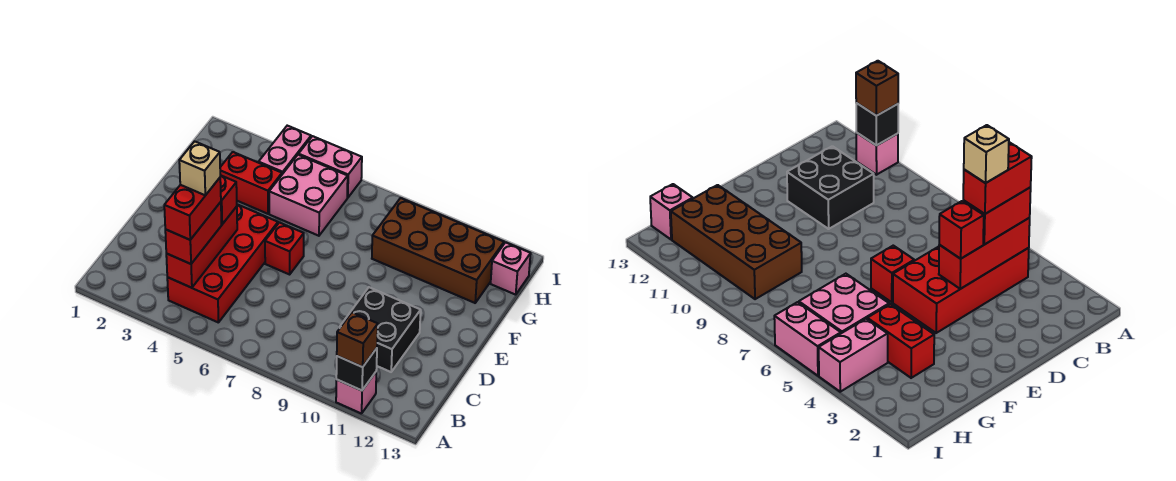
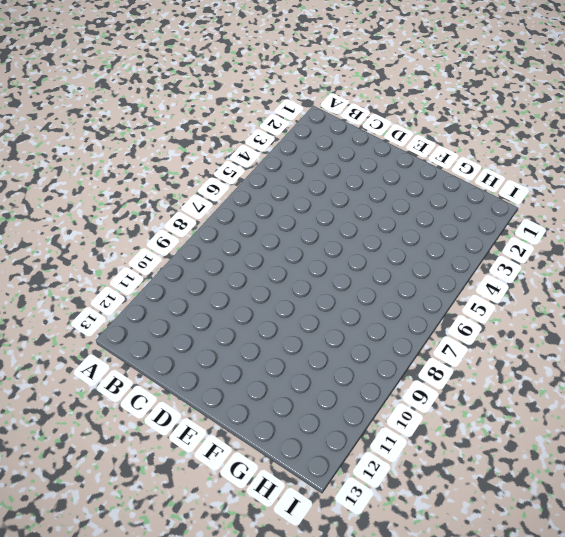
none -> pink brick A11 level 1
none -> red brick B4:E5 level 1
none -> black brick C10:D11 level 1

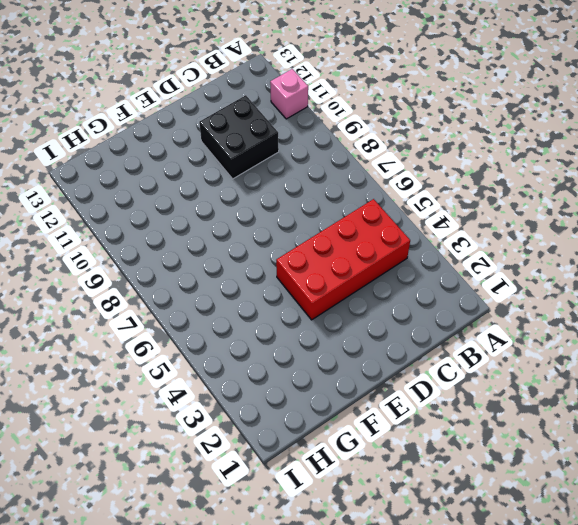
none -> red brick E6 level 1
none -> red brick G3:G4 level 1
none -> pink brick G5:H6 level 1

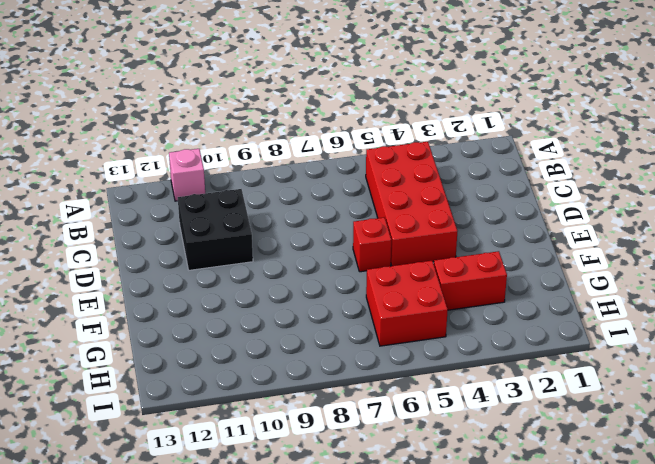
red brick G5:H6 level 1 -> pink brick G5:H6 level 1
none -> brown brick G9:H12 level 1
none -> pink brick H4:I4 level 1
none -> pink brick H13 level 1

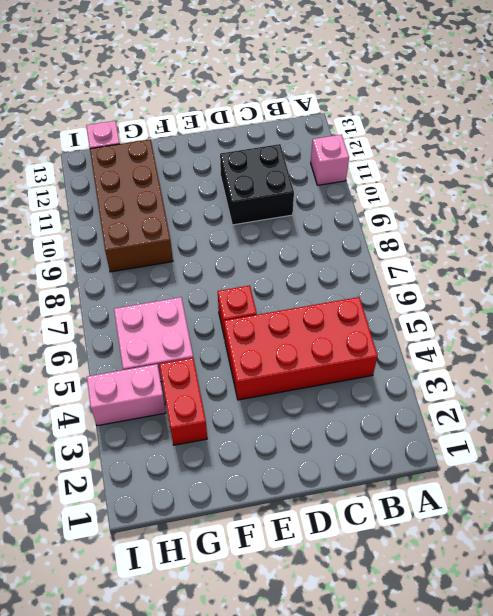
none -> pink brick I5:I6 level 1
none -> black brick A11 level 2
none -> red brick B4:D4 level 2

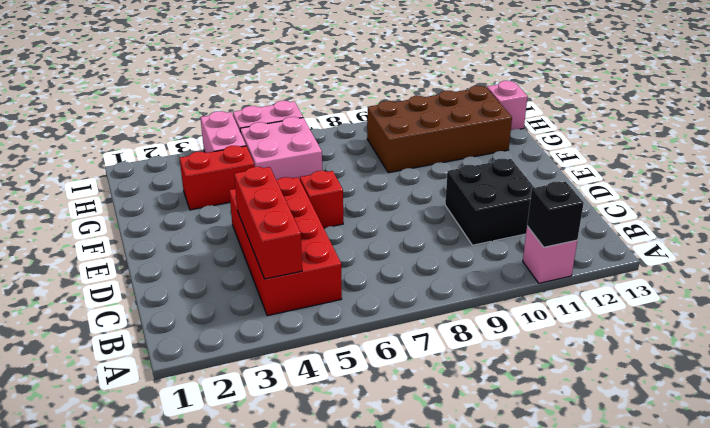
none -> brown brick A11 level 3
none -> red brick B4:C4 level 3
none -> red brick D4 level 3

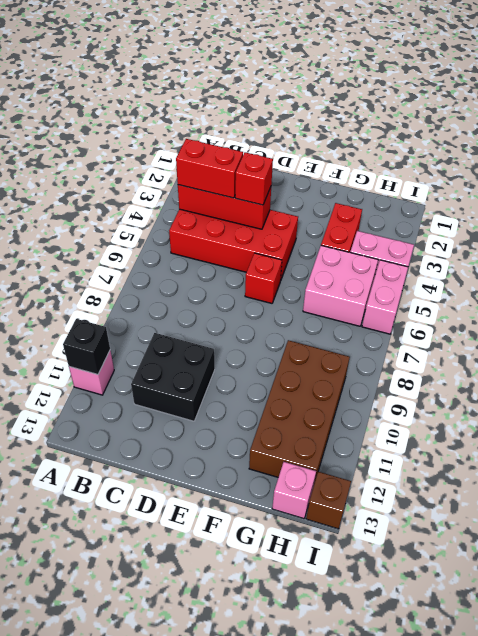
brown brick I13 level 1 -> brown brick A11 level 3
none -> red brick B4:C4 level 4
none -> tan brick C4 level 5

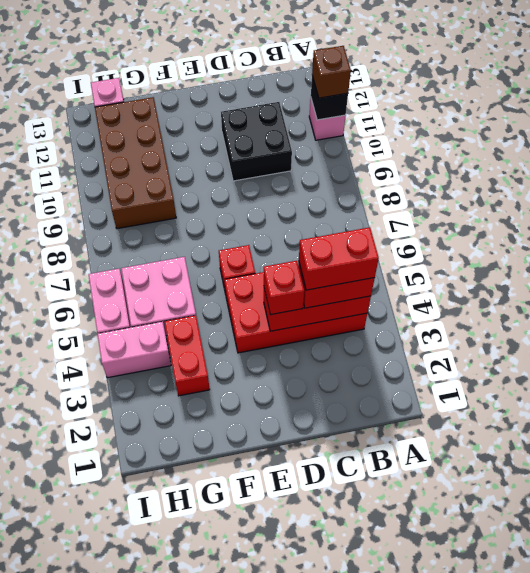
none -> tan brick C4 level 5

